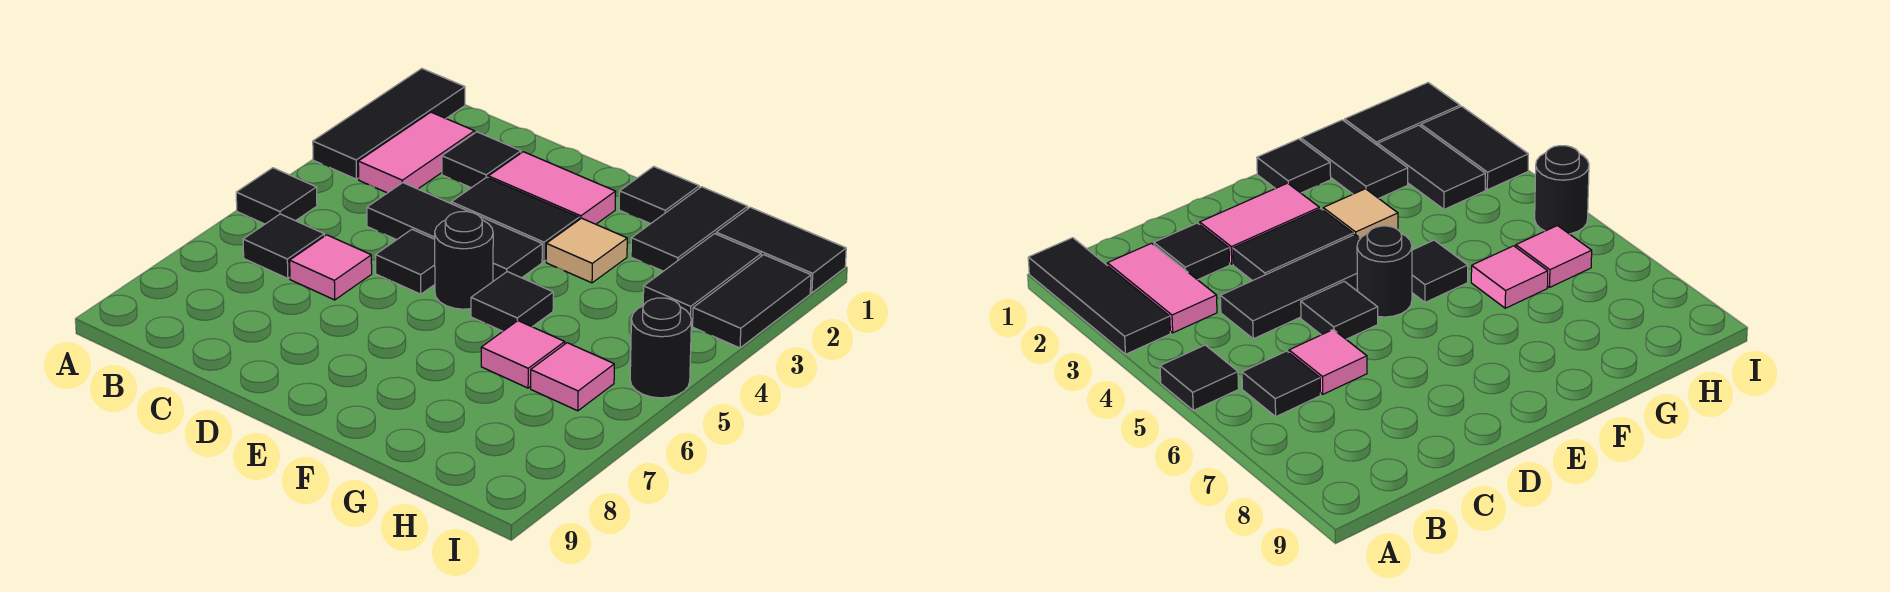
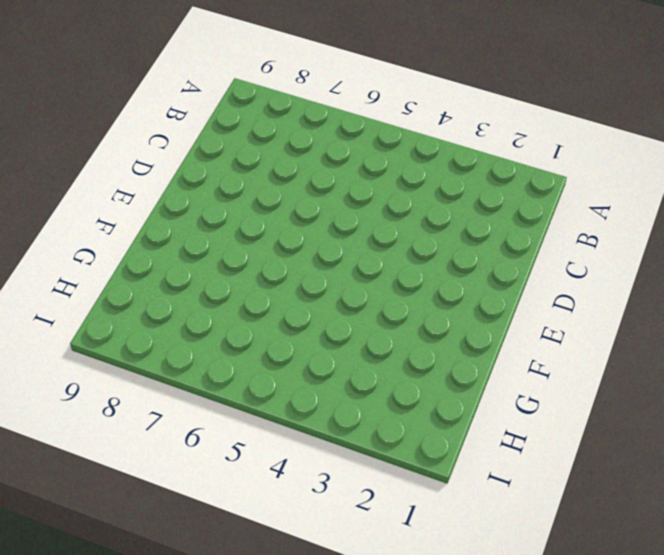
none -> black tile A1:A3 level 1
none -> black tile A5 level 1
none -> pink tile B2:B3 level 1

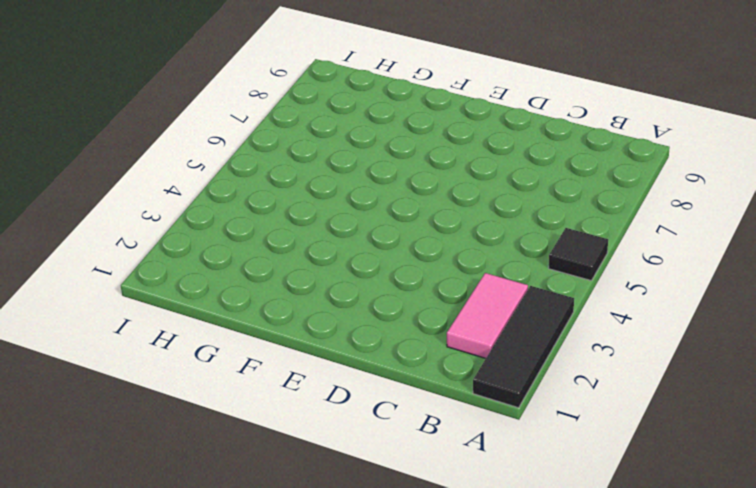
none -> black tile B6 level 1
none -> black tile C2 level 1
none -> black tile C4:E4 level 1

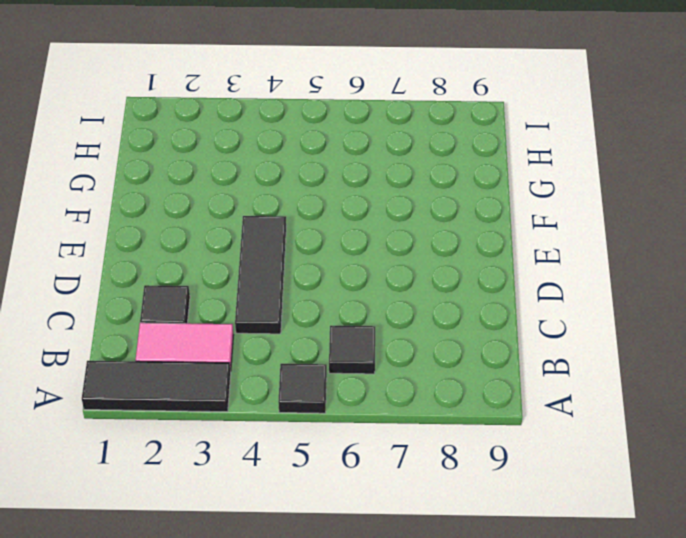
none -> pink tile C6 level 1
none -> pink tile D2:E2 level 1
none -> black tile D3:E3 level 1

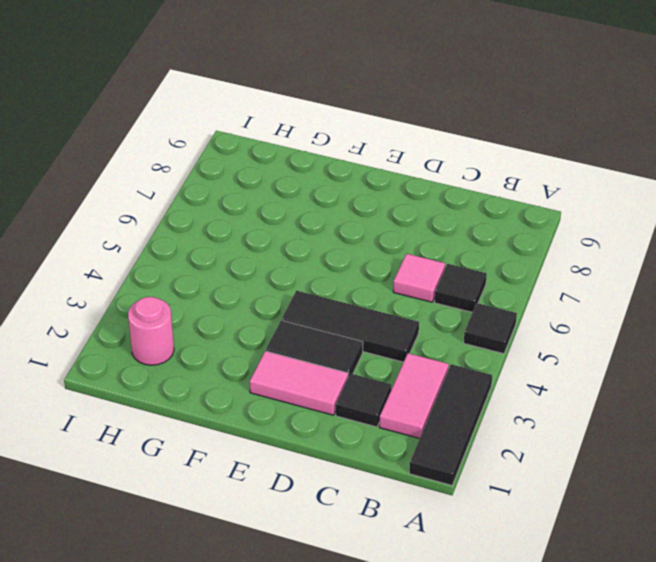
pink round brick H2 level 1 -> black tile H2:H3 level 1
none -> black tile D5 level 1
none -> black round brick E5 level 1
none -> black tile F1 level 1

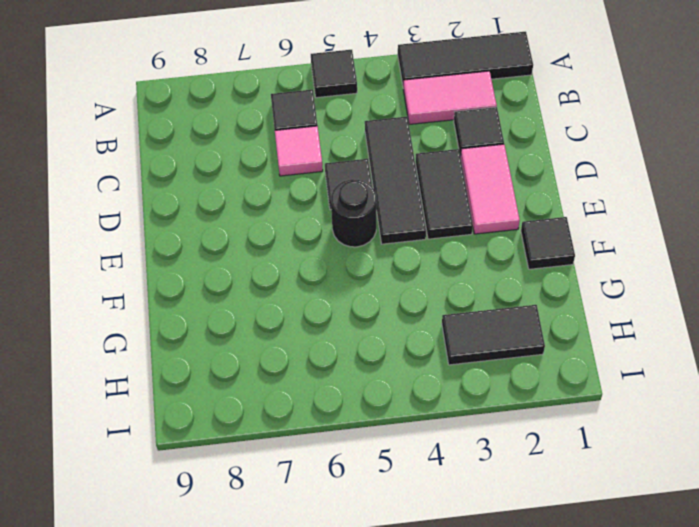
none -> tan tile F3 level 1
none -> black tile F5 level 1
none -> black tile G1:G2 level 1

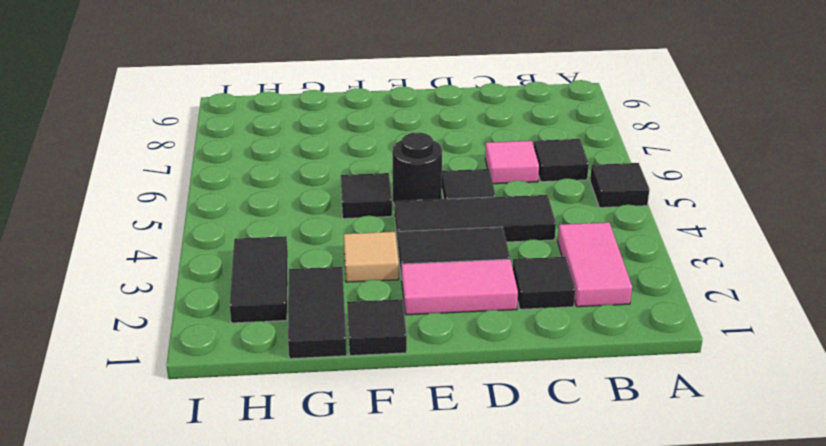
none -> black tile A1:A3 level 1
none -> pink tile G6 level 1
none -> black tile H1:I1 level 1

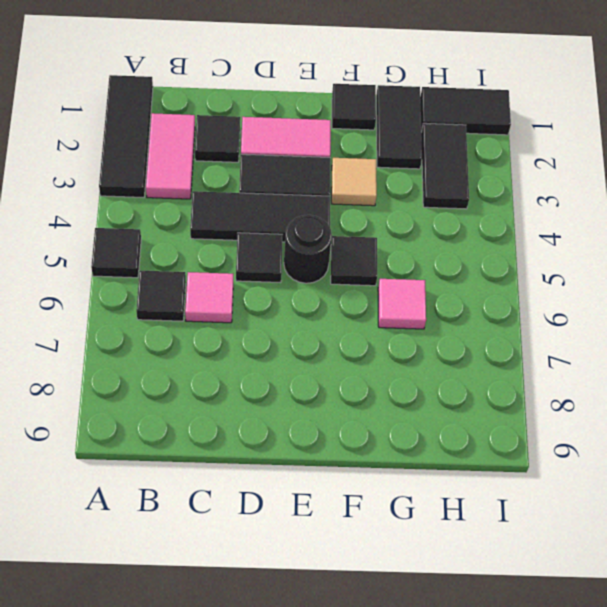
none -> pink tile H6 level 1
none -> black tile I2:I3 level 1
none -> black round brick I5 level 1

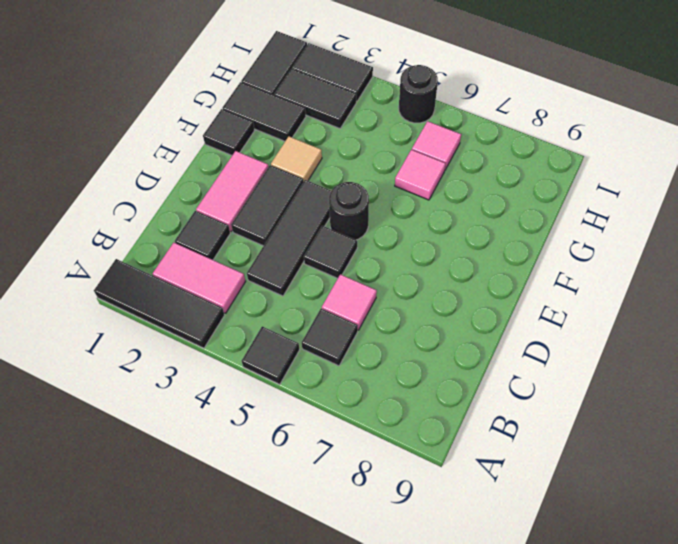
none -> black tile F5 level 1

